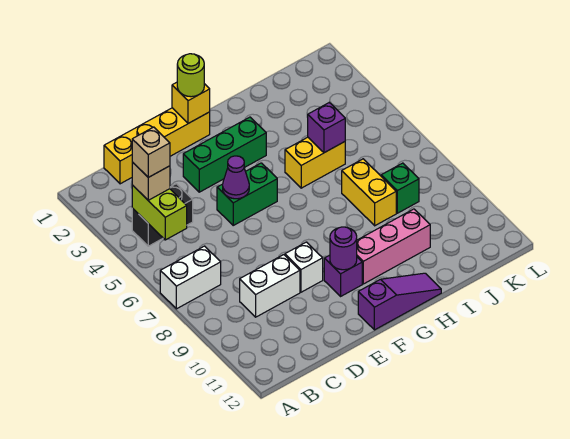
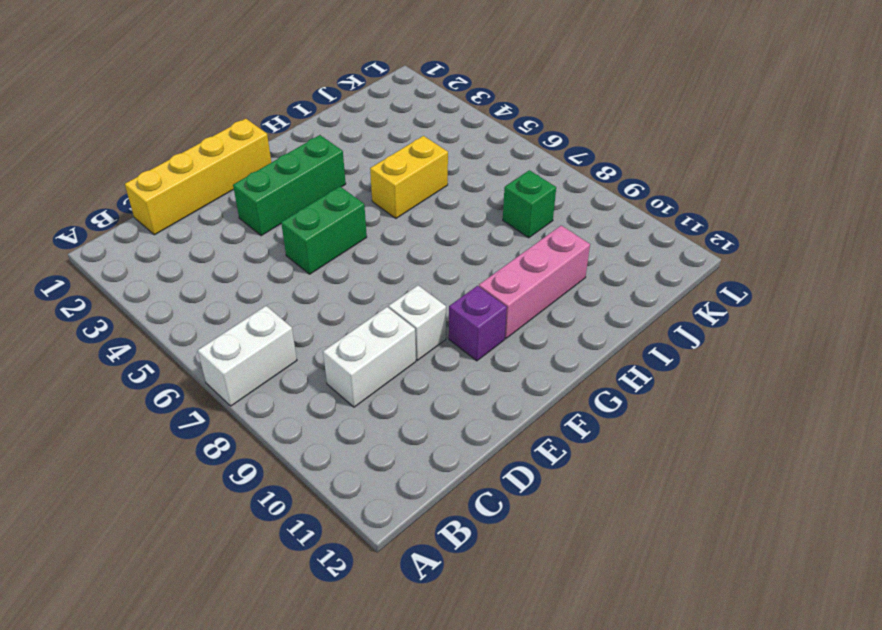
none -> black brick B4:C4 level 1
none -> purple slope F12:H12 level 1 top F
none -> yellow brick I7:I8 level 1

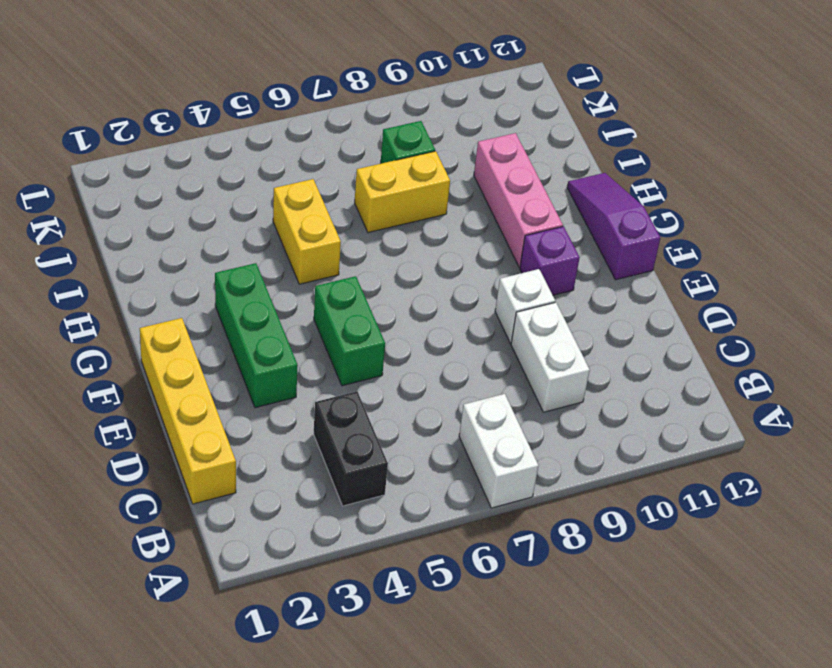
none -> lime brick B4:B5 level 2
none -> purple cone E5 level 2
none -> yellow brick F1 level 2

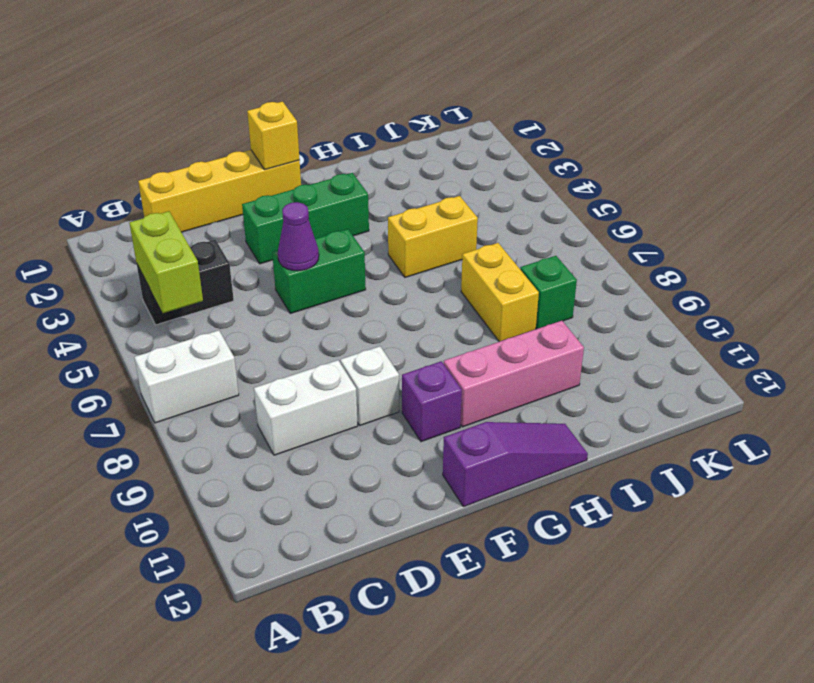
none -> purple round brick F10 level 2
none -> purple brick I5 level 2
none -> tan brick B4 level 3

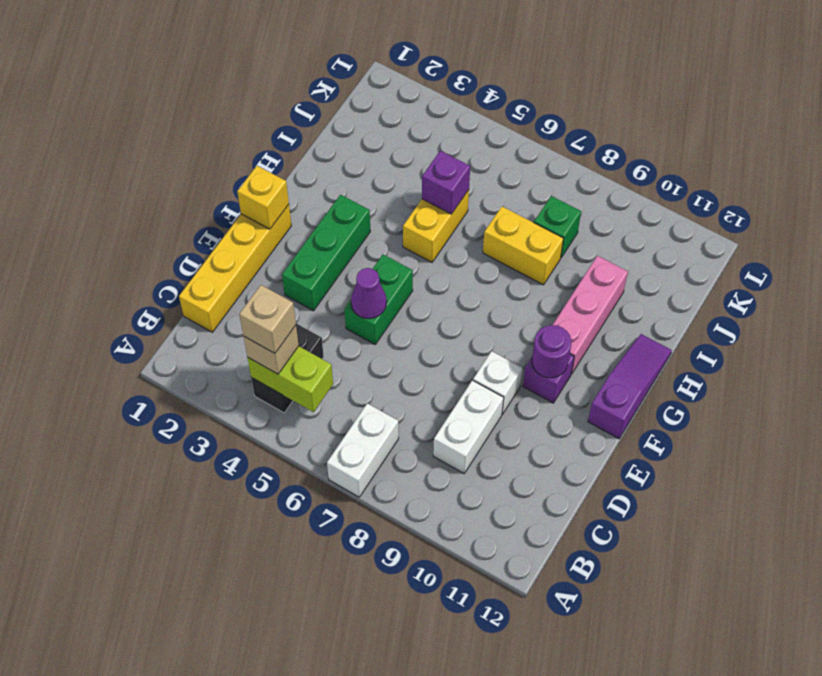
none -> lime round brick F1 level 3

